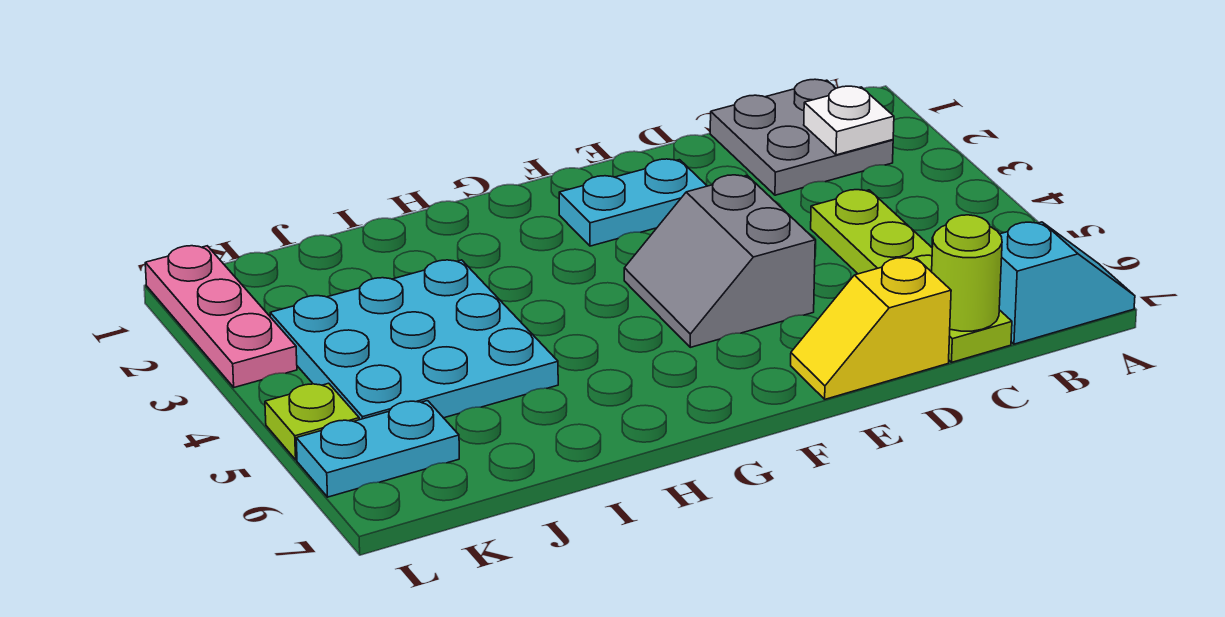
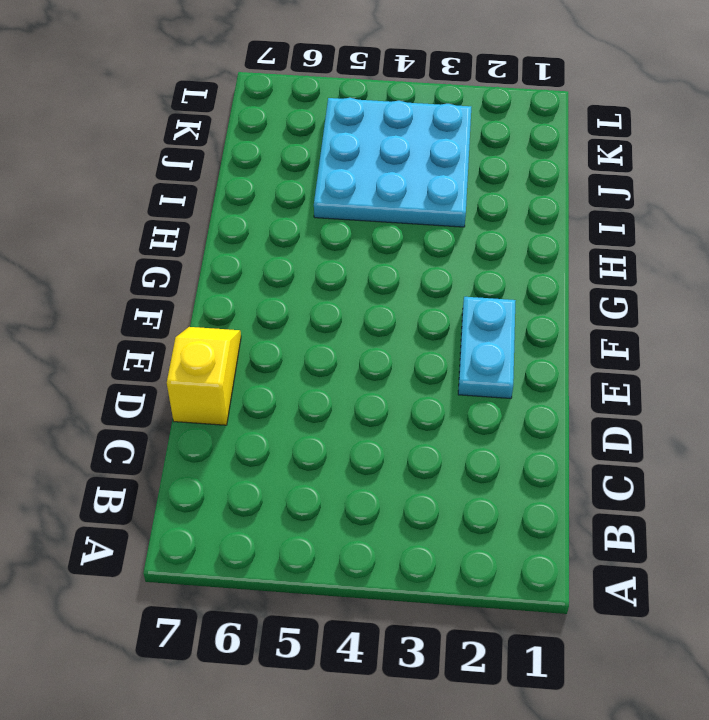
none -> cyan slope A7:B7 level 1 top B
none -> grey plate B1:C2 level 1
none -> lime plate C4:C7 level 1

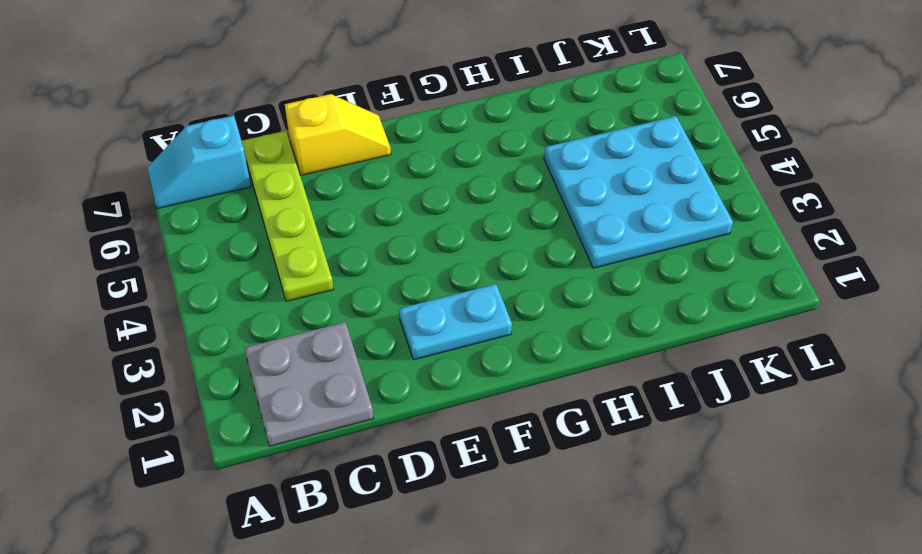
none -> grey slope E4:F5 level 1 top E
none -> cyan plate K6:L6 level 1
none -> pink plate L1:L3 level 1

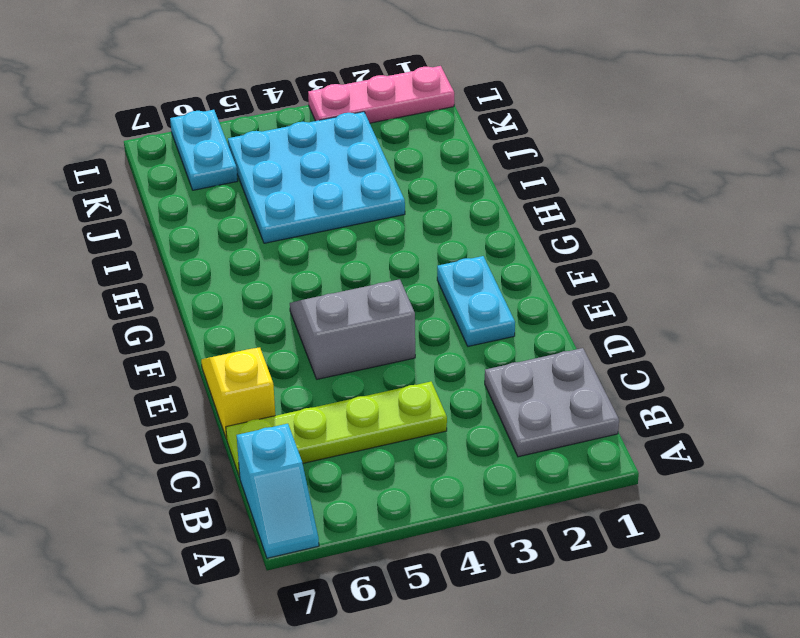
none -> lime plate L5 level 1
none -> white plate B2 level 2
none -> lime round brick C7 level 2

